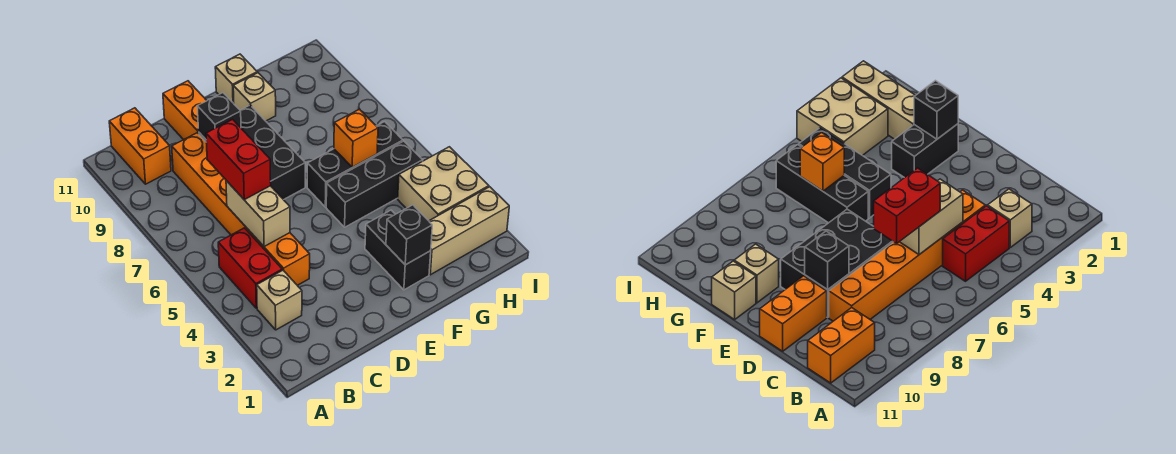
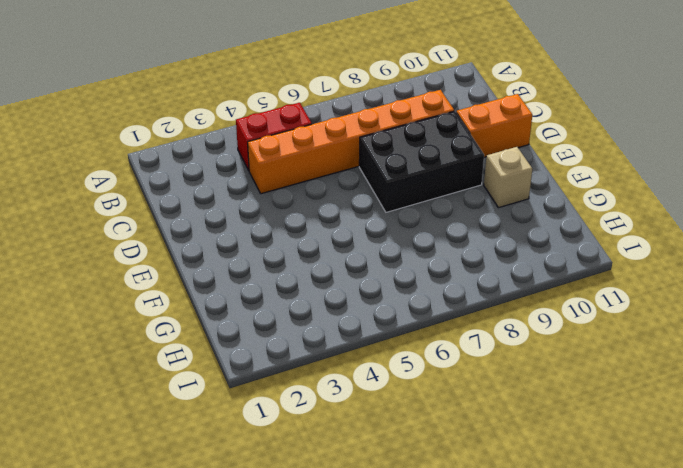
none -> tan brick B3 level 1
none -> orange brick B10:B11 level 1
none -> black brick F2:F3 level 1

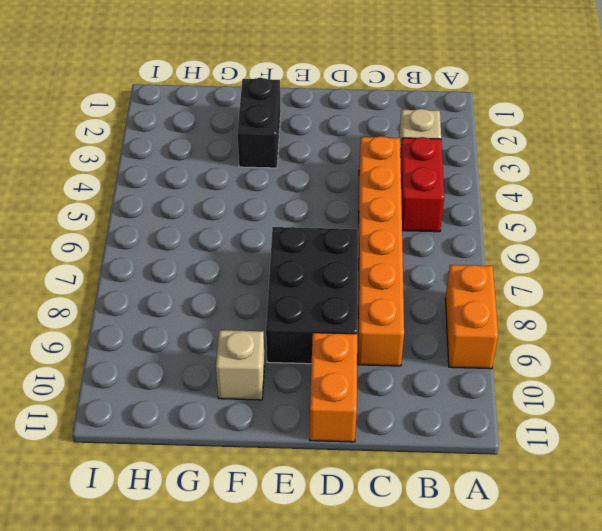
orange brick A8:A9 level 1 -> orange brick B10:B11 level 1
none -> black brick F5:H5 level 1
none -> black brick F6:H6 level 1
none -> tan brick F11 level 1

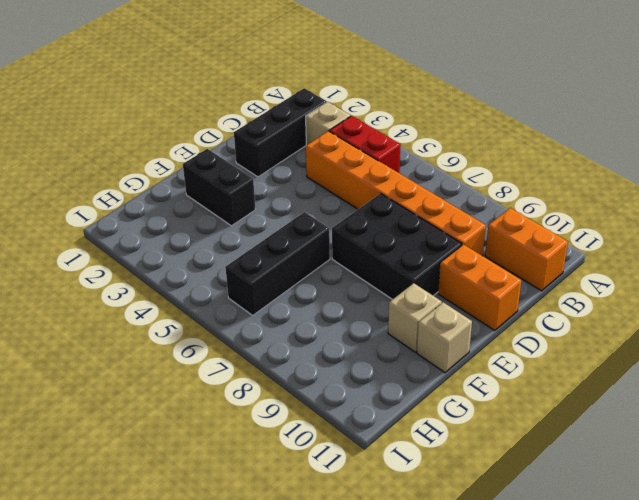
black brick B2:D2 level 1 -> black brick F5:H5 level 1
none -> tan brick G2:I2 level 1
none -> tan brick H3:I4 level 1
none -> tan brick C5:C6 level 2

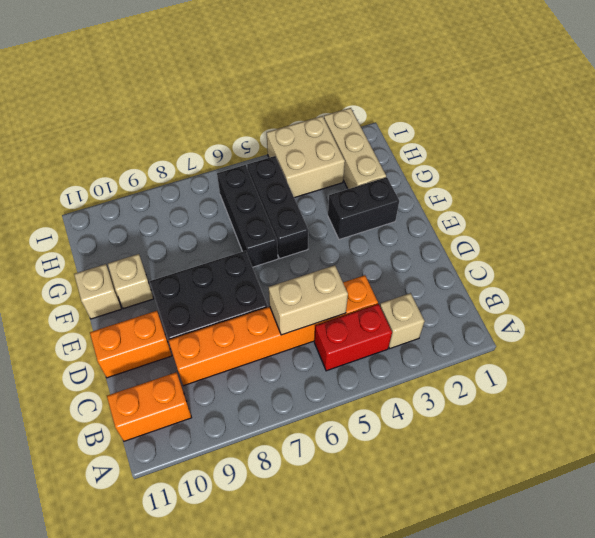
none -> black brick D9 level 2
none -> black brick F2 level 2
none -> orange brick G6 level 2

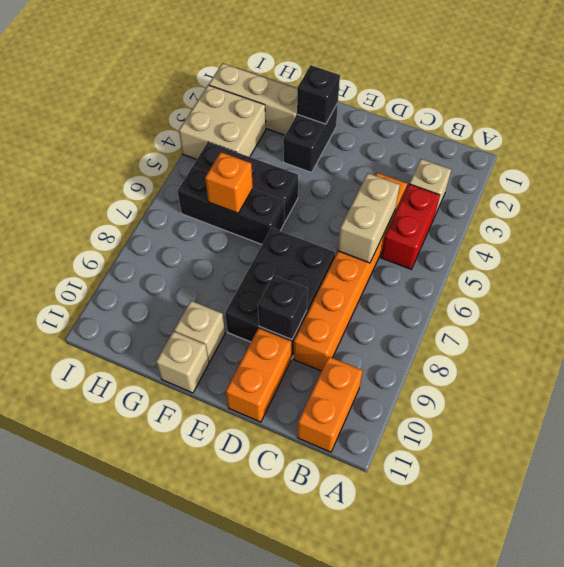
none -> red brick C6:C7 level 3

